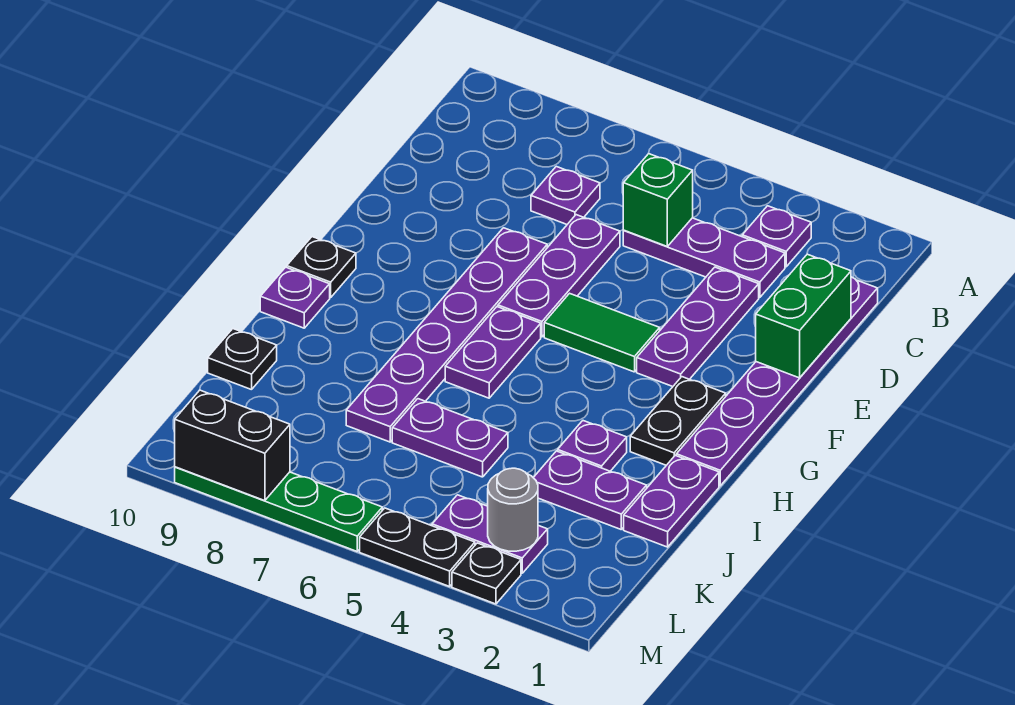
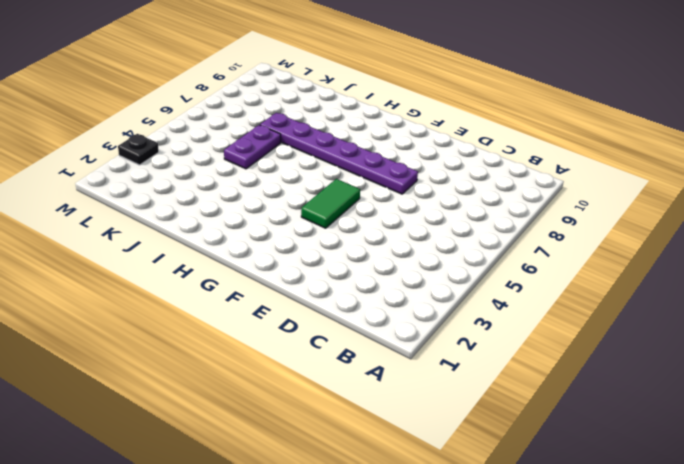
none -> purple plate B3 level 1
none -> purple plate C1:H1 level 1
none -> purple plate C3:C5 level 1

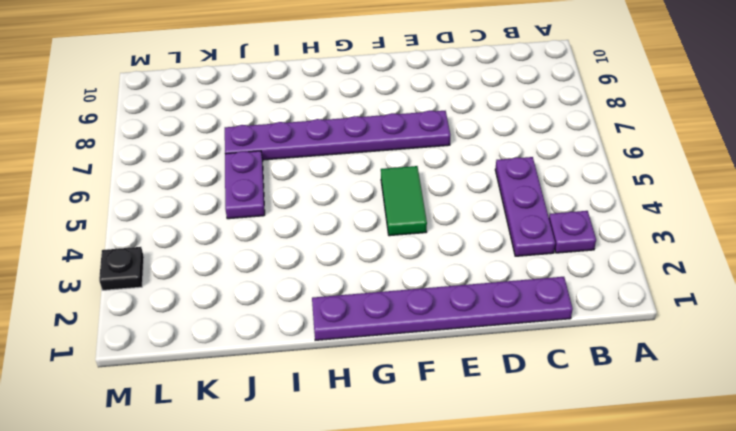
none -> purple plate C7 level 1
none -> purple plate D3:F3 level 1
none -> purple plate D6:F6 level 1

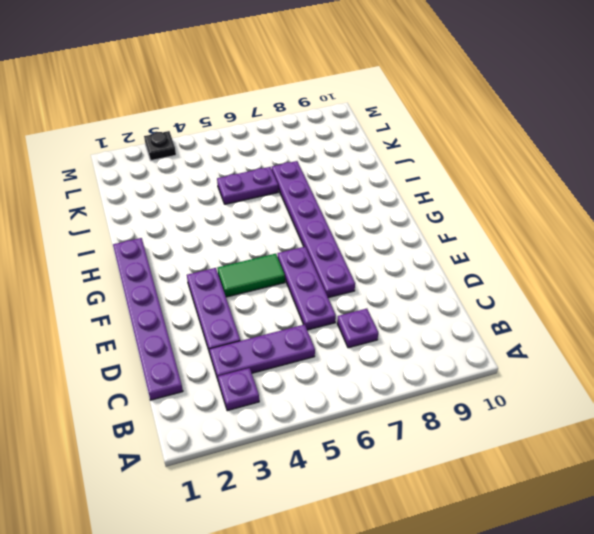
none -> black plate G2:H2 level 1
none -> purple plate G6:H6 level 1
none -> black plate G10 level 1

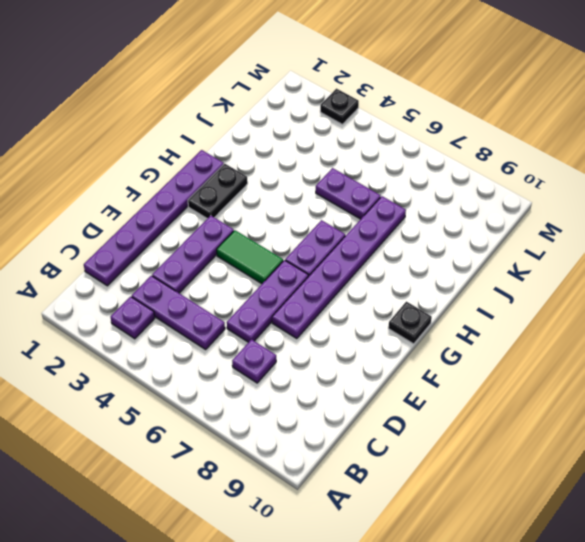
none -> purple plate H10 level 1
none -> purple plate I1:J1 level 1
none -> purple plate I3 level 1

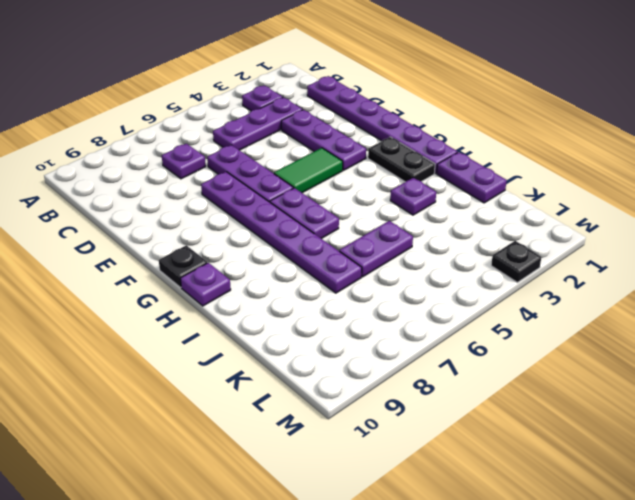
none -> purple plate J2:J3 level 1
none -> black plate J10 level 1
none -> purple plate L3:L4 level 1

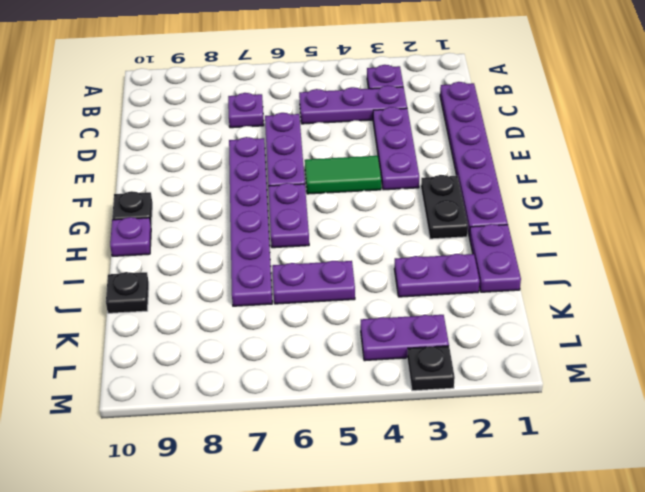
none -> purple plate I3 level 1
none -> black plate M4:M5 level 1
none -> green plate M6:M9 level 1

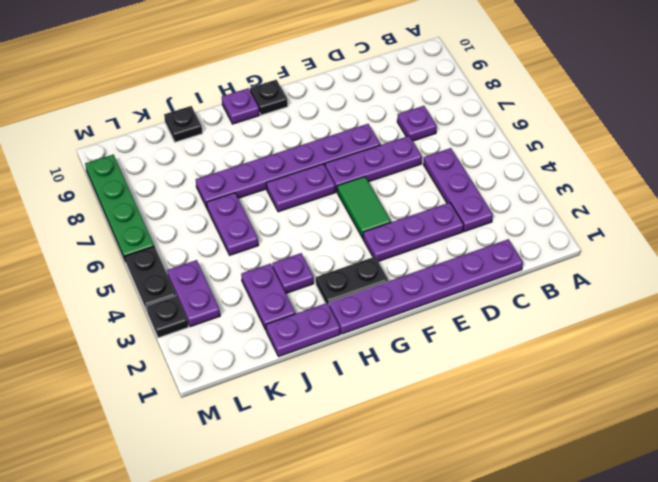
none -> purple plate B3 level 1
none -> green brick C5 level 2
none -> green brick D1:E1 level 2

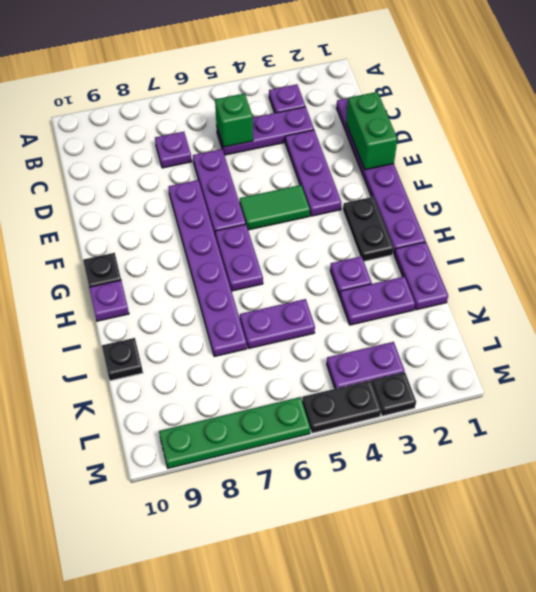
none -> grey round brick L3 level 2
none -> black brick M8:M9 level 2

